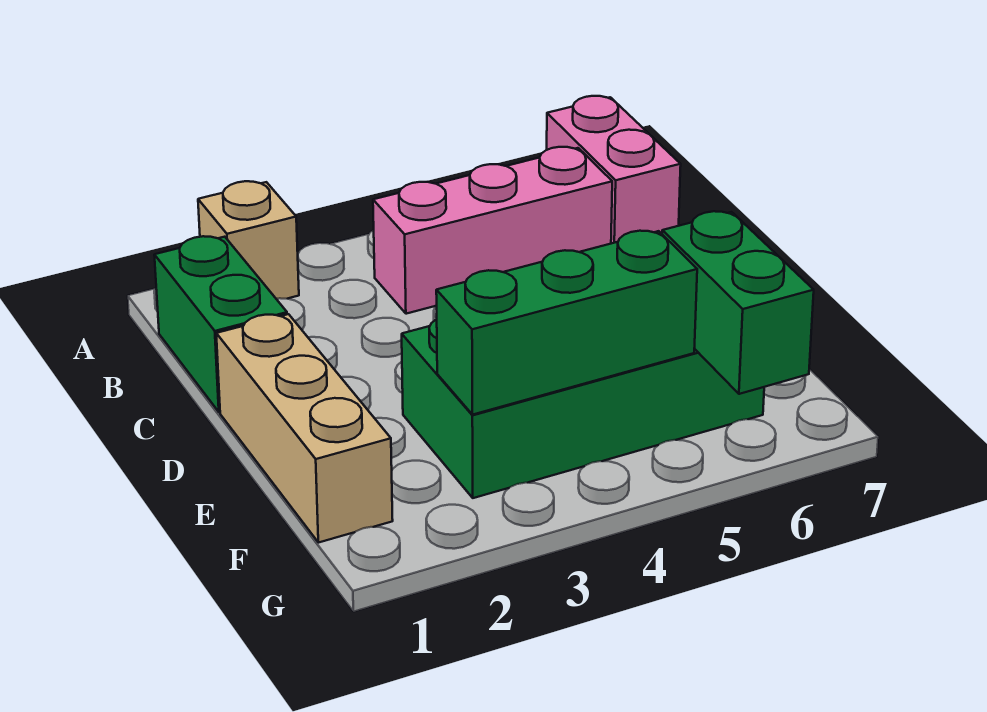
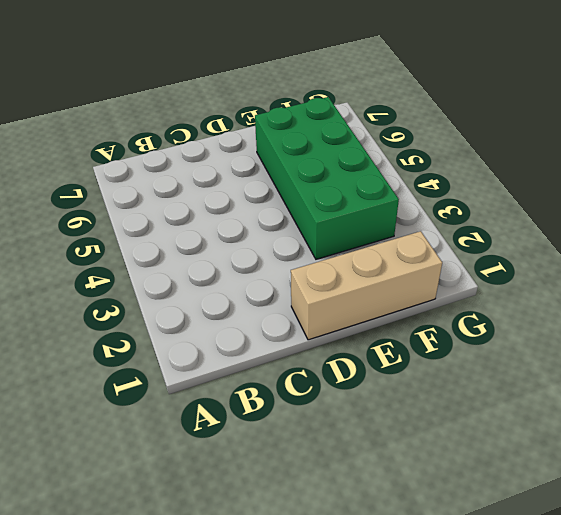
none -> tan brick A2 level 1
none -> pink brick A7:B7 level 1

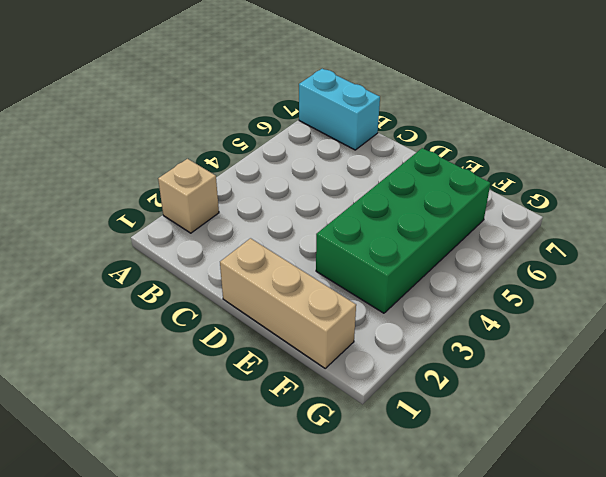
cyan brick A7:B7 level 1 -> pink brick A7:B7 level 1
none -> green brick B1:C1 level 1
none -> pink brick B4:B6 level 1

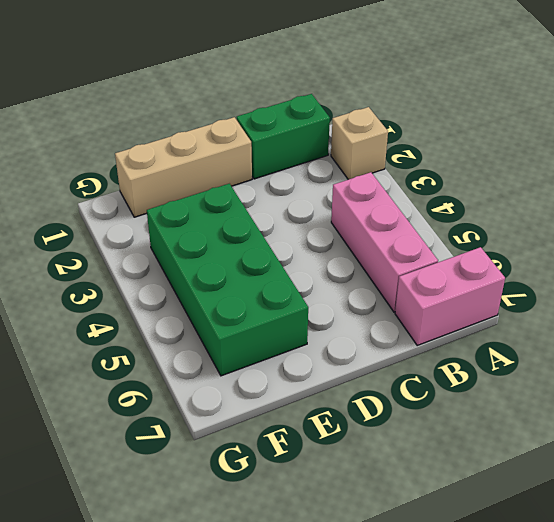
none -> green brick F3:F5 level 2
none -> green brick F6:G6 level 2

